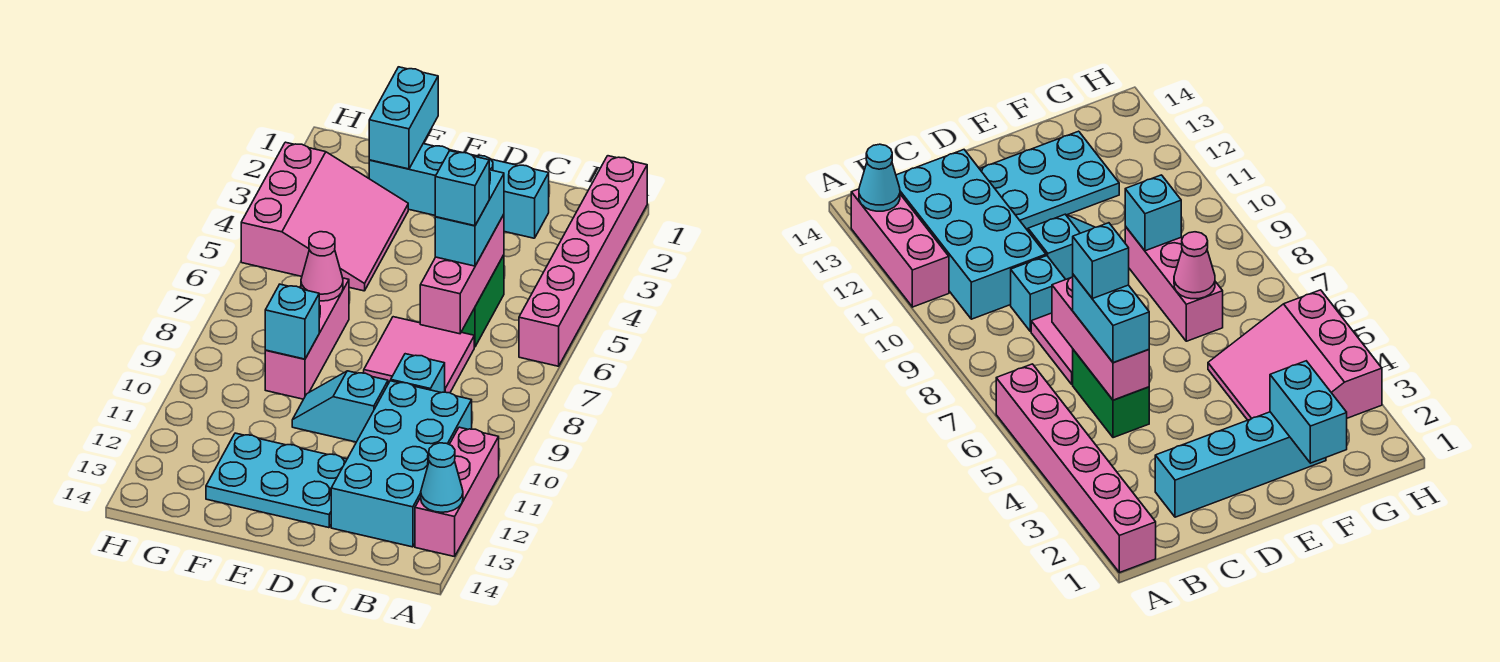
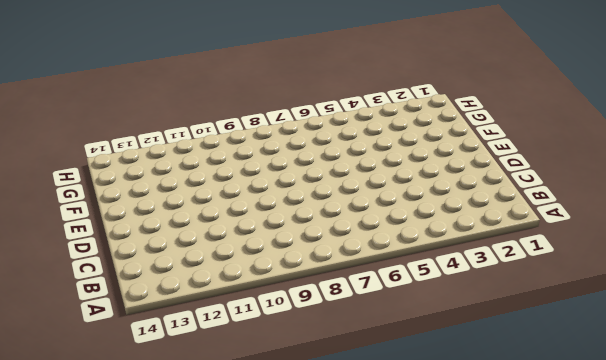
none -> pink brick A1:A6 level 1
none -> pink brick A11:A13 level 1
none -> cyan brick B10:C13 level 1

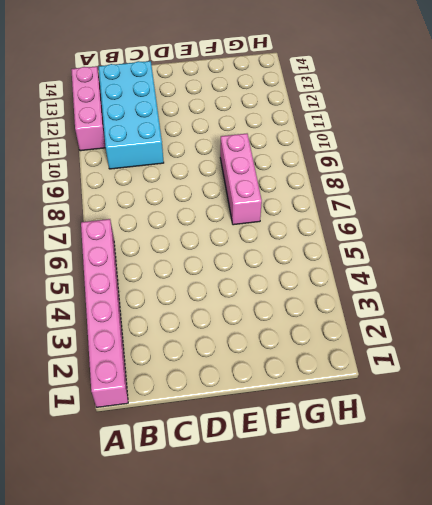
none -> cyan brick C2:F2 level 1
none -> green brick C5:C6 level 1
none -> pink tile C7:D8 level 1

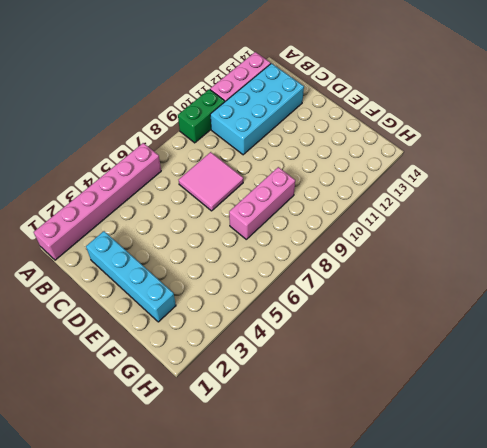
green brick A9:A10 level 1 -> green brick C5:C6 level 1
none -> cyan brick C9 level 1
none -> cyan slope D10:E10 level 1 top D
none -> cyan plate D12:F13 level 1

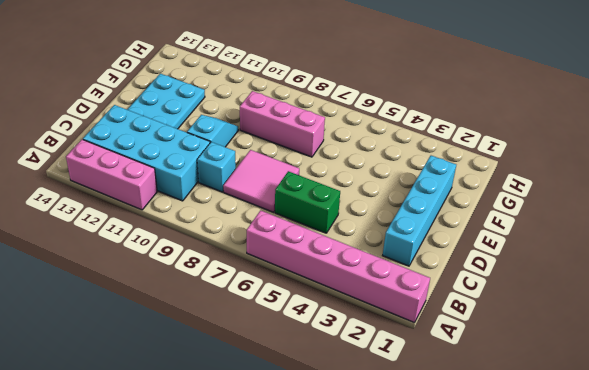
none -> pink slope F3:H5 level 1 top H
none -> cyan cone A13 level 2
none -> pink brick C5:C7 level 2

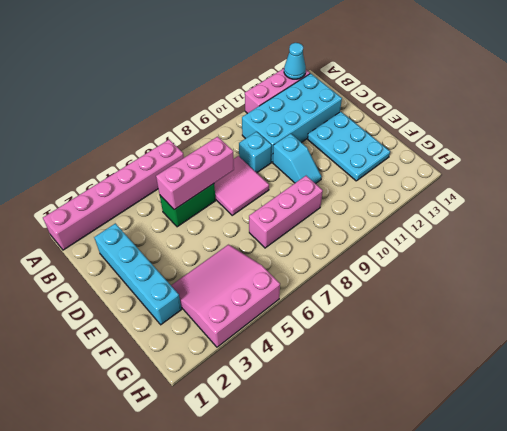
none -> cyan brick F1:F2 level 2
none -> pink cone F7 level 2
none -> cyan brick F9 level 2

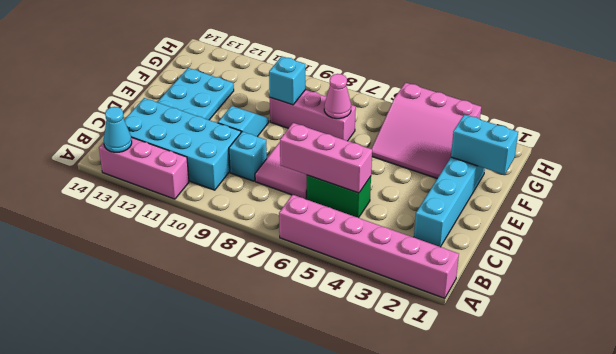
none -> cyan brick C5:C6 level 3
none -> cyan brick C6 level 4

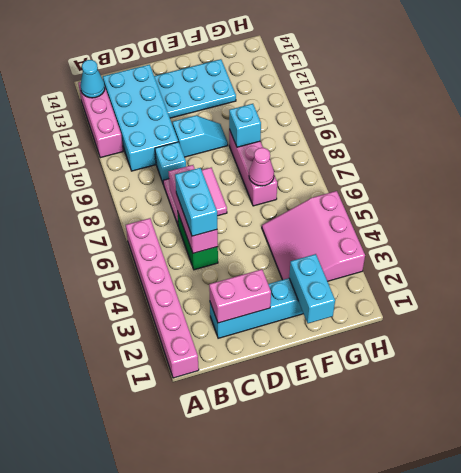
pink brick C2:D2 level 2 -> none
none -> cyan brick C6 level 4

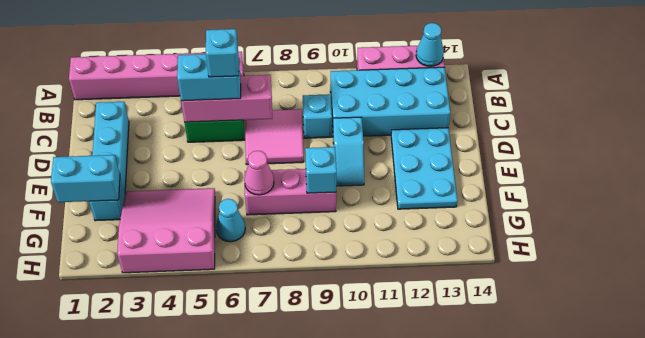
cyan cone G6 level 1 -> none

